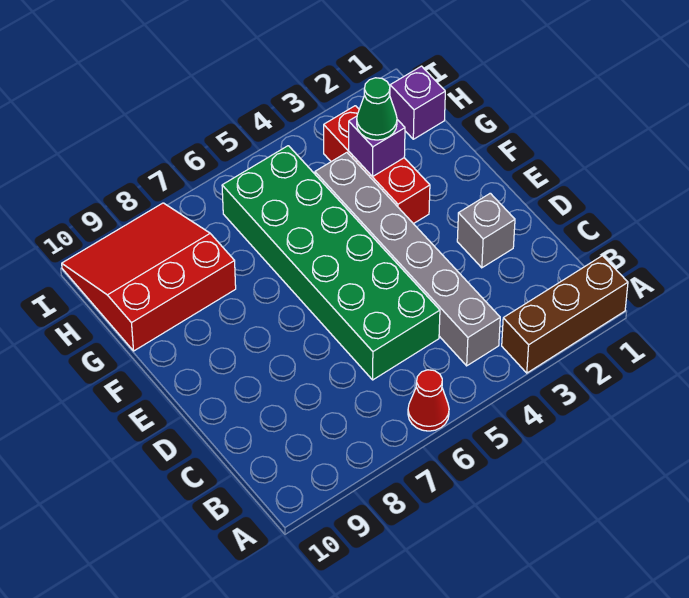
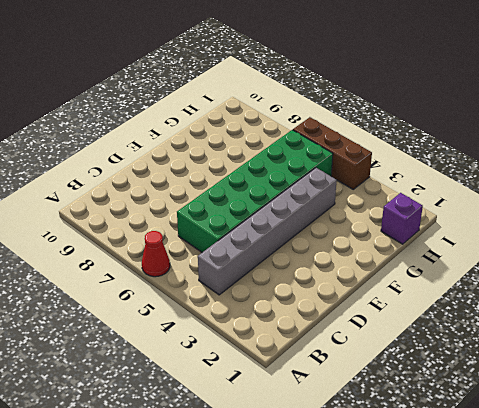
brown brick I4:I6 level 1 -> brown brick A1:A3 level 1
none -> grey brick D2 level 1
none -> red brick F3:H3 level 1

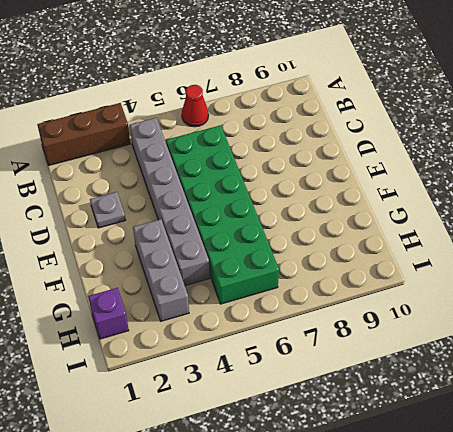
grey plate D2 level 1 -> grey brick D2 level 1
grey brick F3:H3 level 1 -> red brick F3:H3 level 1
none -> red slope G8:I10 level 1 top G
none -> purple brick G3 level 2

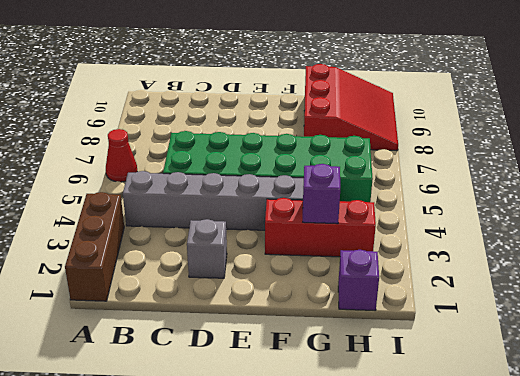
none -> green cone G3 level 3

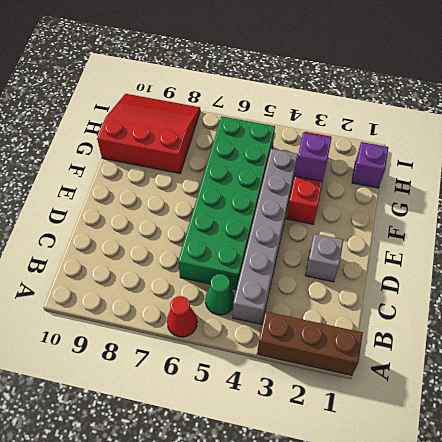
green cone B5 level 1 -> green cone G3 level 3

